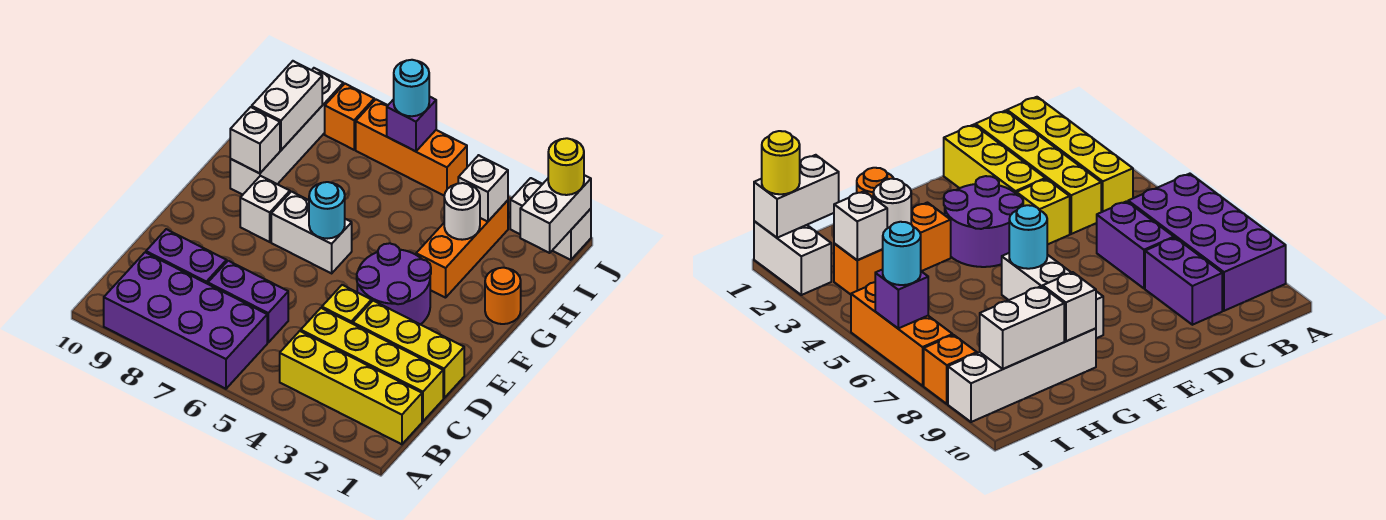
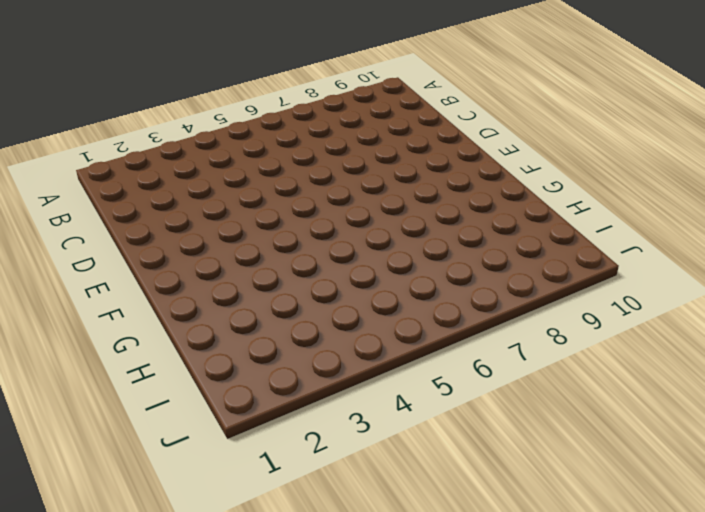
none -> purple brick A6:B9 level 1
none -> yellow brick B1:B4 level 1
none -> yellow brick C1:C4 level 1

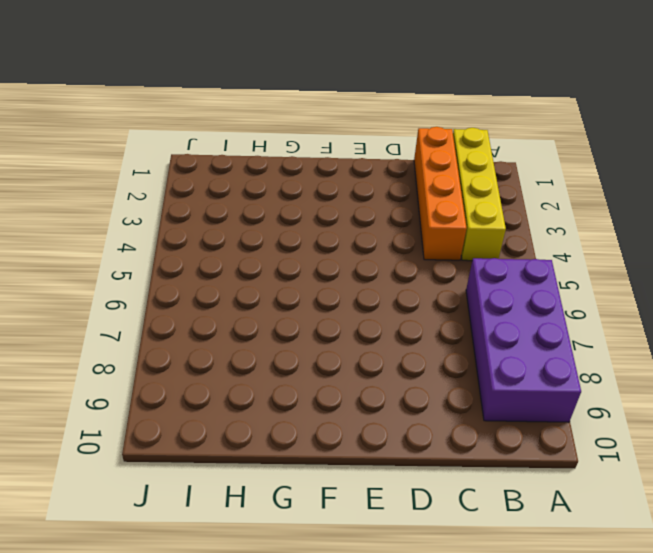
orange brick C1:C4 level 1 -> yellow brick C1:C4 level 1
none -> purple brick C6:C7 level 1
none -> purple brick C8:C9 level 1
none -> yellow brick D1:D3 level 1

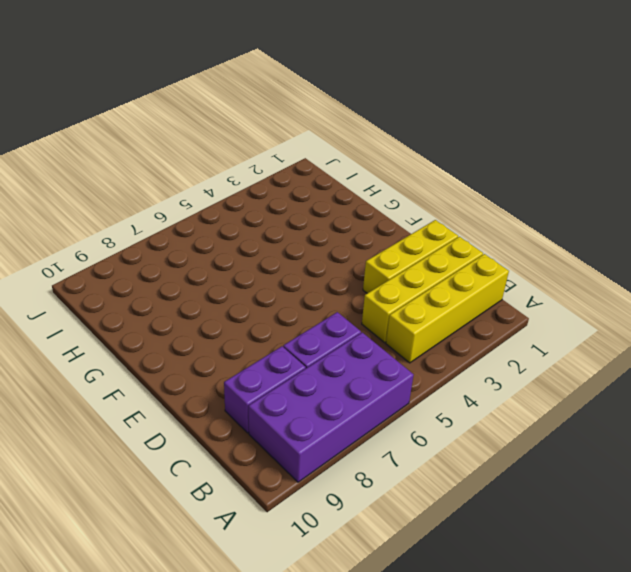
none -> yellow brick D4 level 1
none -> purple round brick E3:F4 level 1
none -> white brick F6:F7 level 1

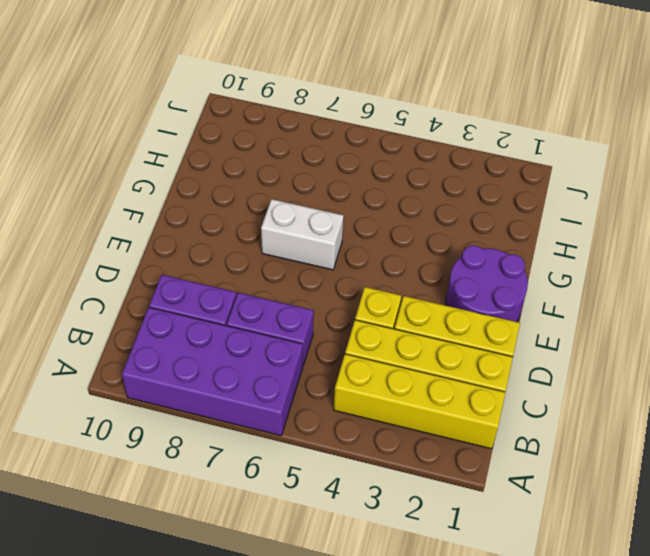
purple round brick E1:F2 level 1 -> purple round brick E3:F4 level 1
none -> white brick F8 level 1
none -> orange round brick G1 level 1
none -> orange brick G3:I3 level 1

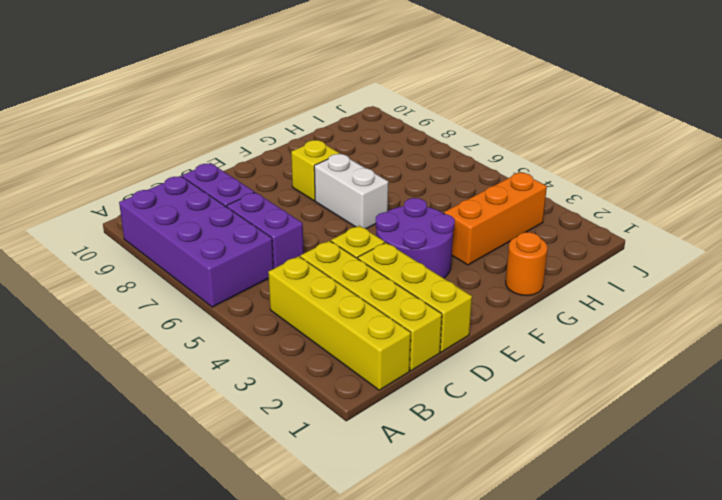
yellow brick F8 level 1 -> white brick F8 level 1
none -> white brick G9:J9 level 1
none -> white brick J1:J2 level 1
none -> orange brick J5:J7 level 1

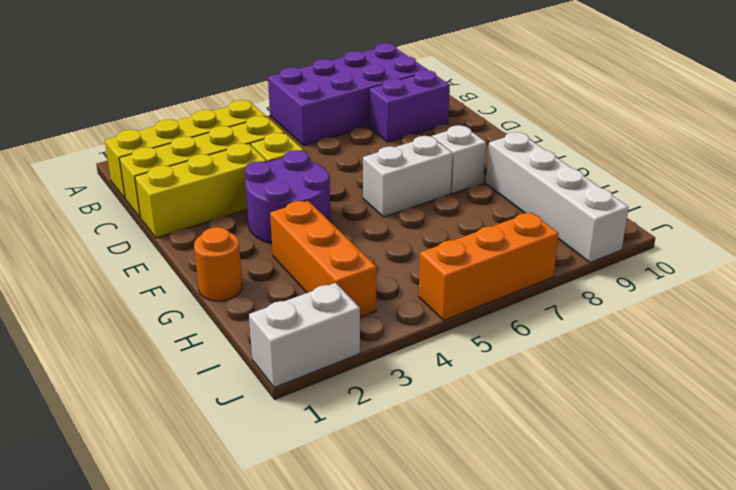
none -> purple brick C6:C7 level 1
none -> orange brick J8 level 1
none -> cyan round brick F6 level 2

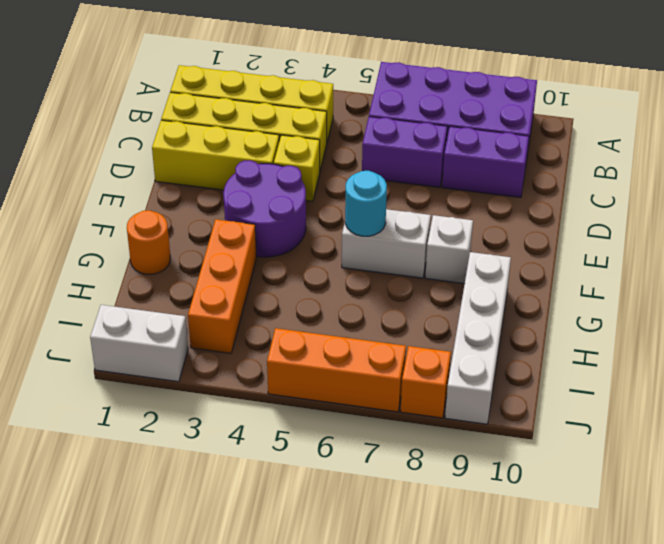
none -> white brick G9 level 2
none -> white round brick H3 level 2
none -> white brick H9:I9 level 2

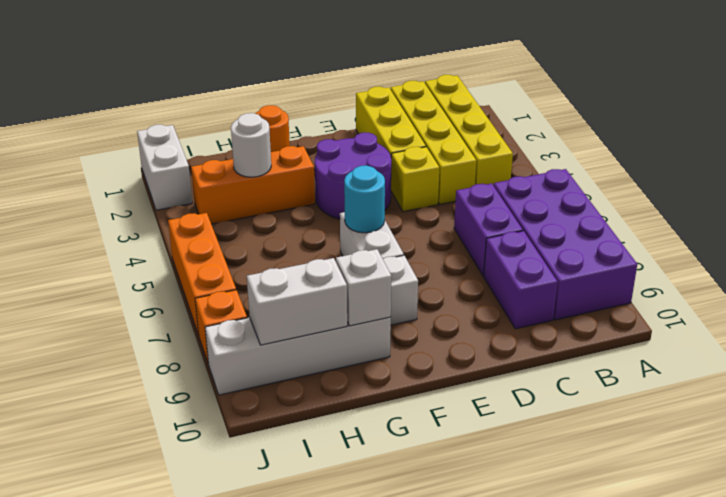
none -> white brick I1:J1 level 2
none -> white brick I3 level 2
none -> purple brick J6 level 2

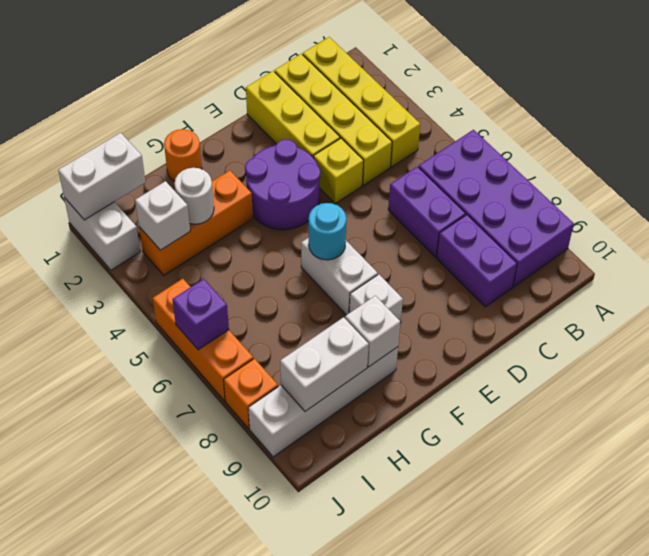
none -> yellow round brick J1 level 3
none -> cyan round brick J6 level 3

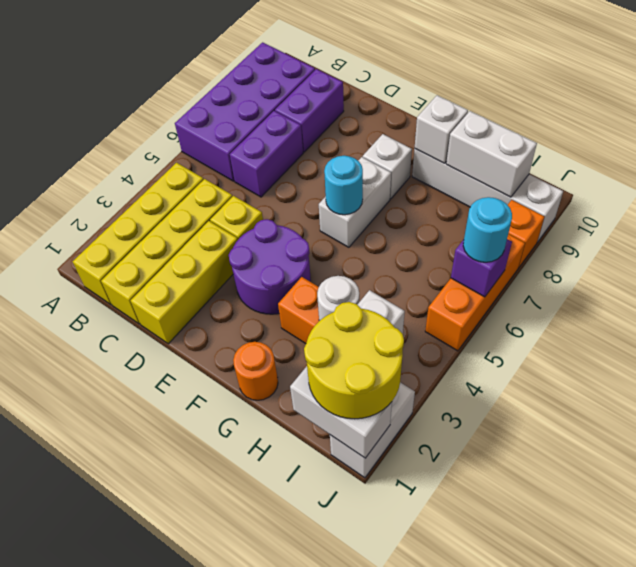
yellow round brick I1:J2 level 3 -> yellow round brick J1 level 3

